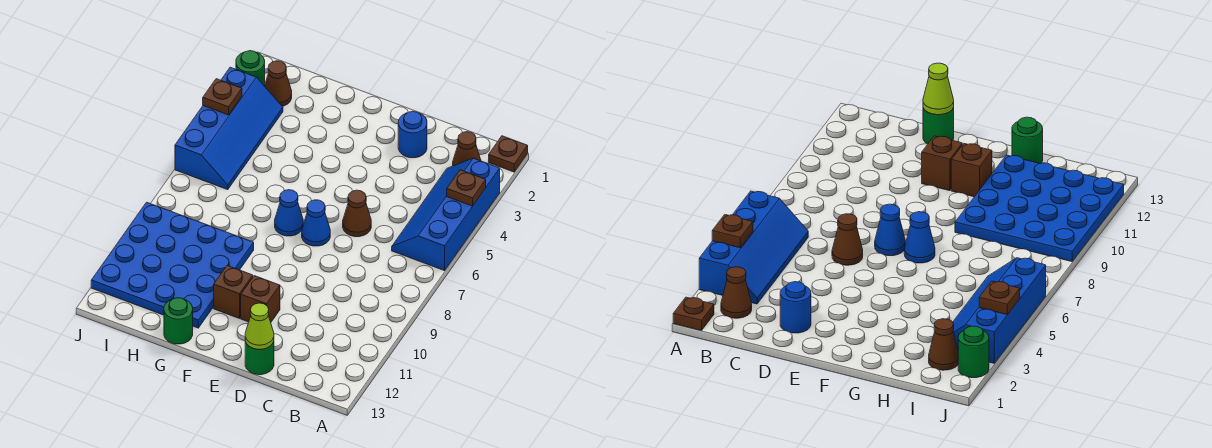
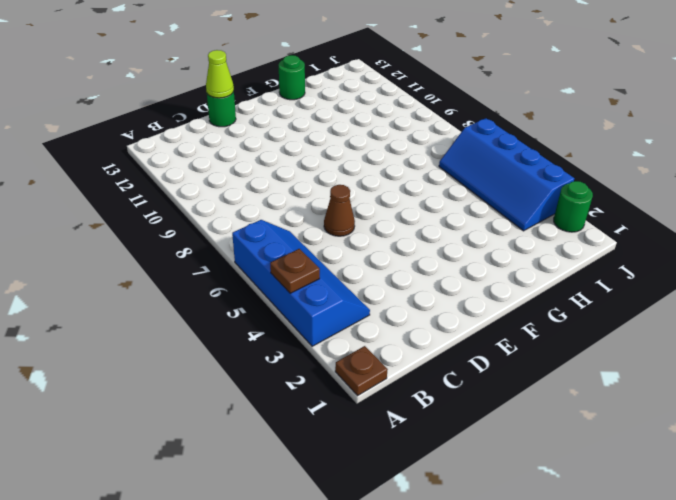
none -> brown cone B2 level 1
none -> blue round brick D2 level 1
none -> blue cone E7 level 1

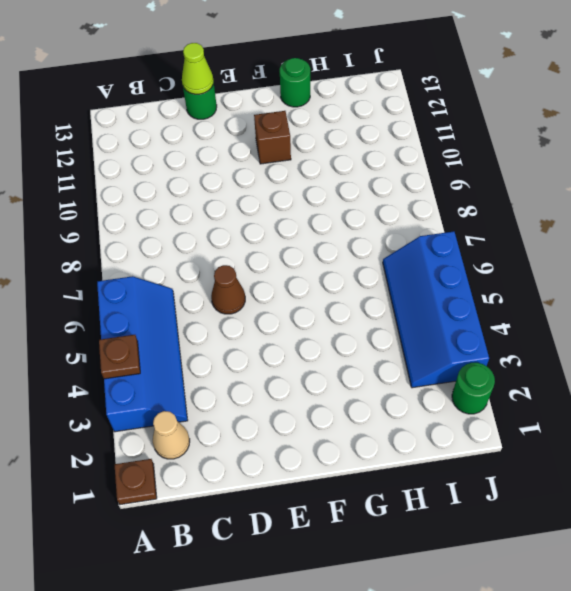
tan cone B2 level 1 -> brown cone B2 level 1
none -> blue round brick D2 level 1
none -> blue cone E7 level 1
none -> brown brick E11 level 1

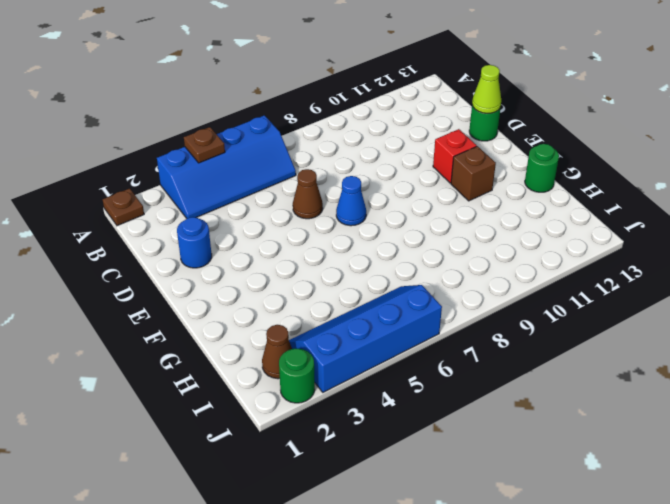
red brick E11 level 1 -> brown brick E11 level 1
none -> brown cone B2 level 1
none -> blue cone F7 level 1
none -> blue plate G9:J12 level 1

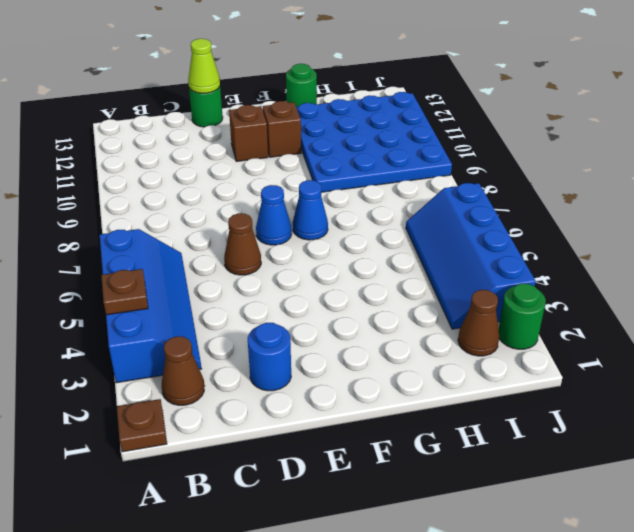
none -> brown plate J4 level 2

